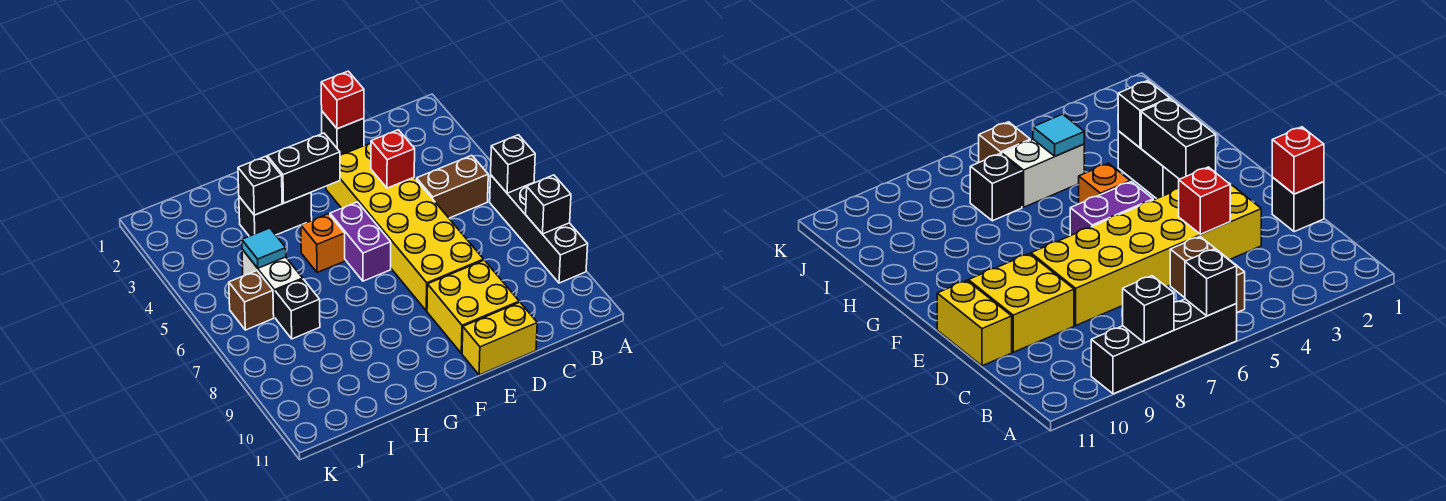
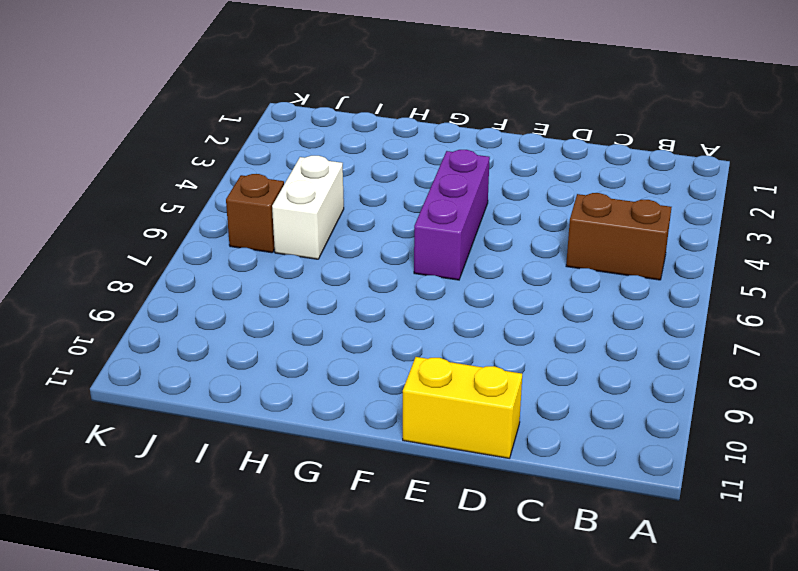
purple brick F4:F6 level 1 -> purple brick F5:F6 level 1
none -> black brick A6:A9 level 1
none -> black brick D1 level 1
none -> yellow brick D3:E8 level 1

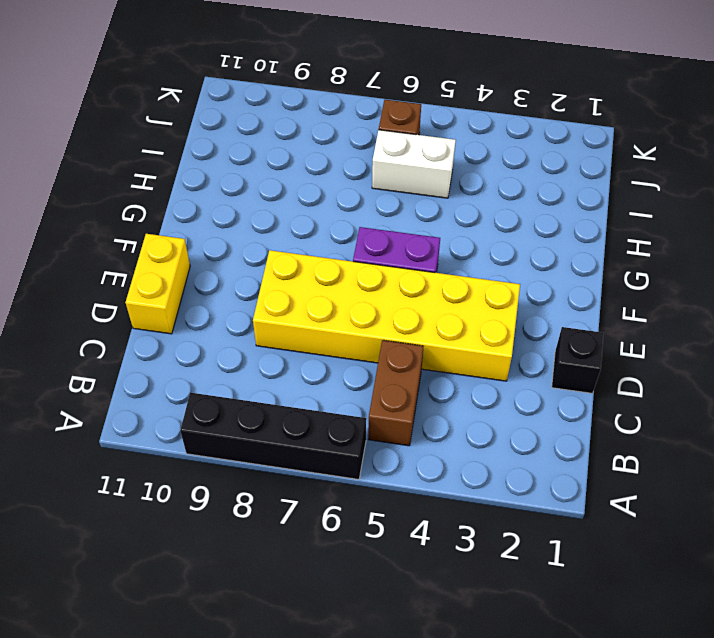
none -> yellow brick D9:E10 level 1
none -> black brick G3:H3 level 1
none -> orange brick G5 level 1

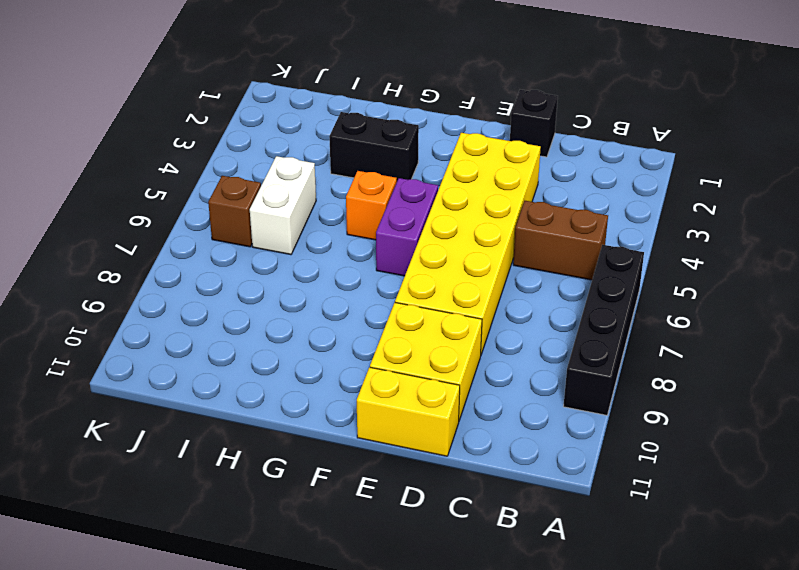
none -> black brick I7 level 1
none -> black brick A6 level 2
none -> black brick A8 level 2

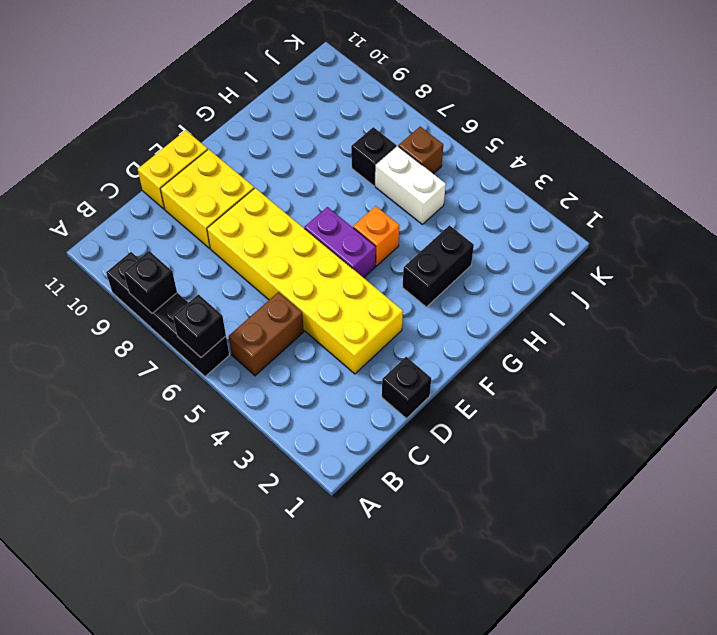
none -> red brick D1 level 2
none -> red brick D4 level 2
none -> black brick F3:G3 level 2

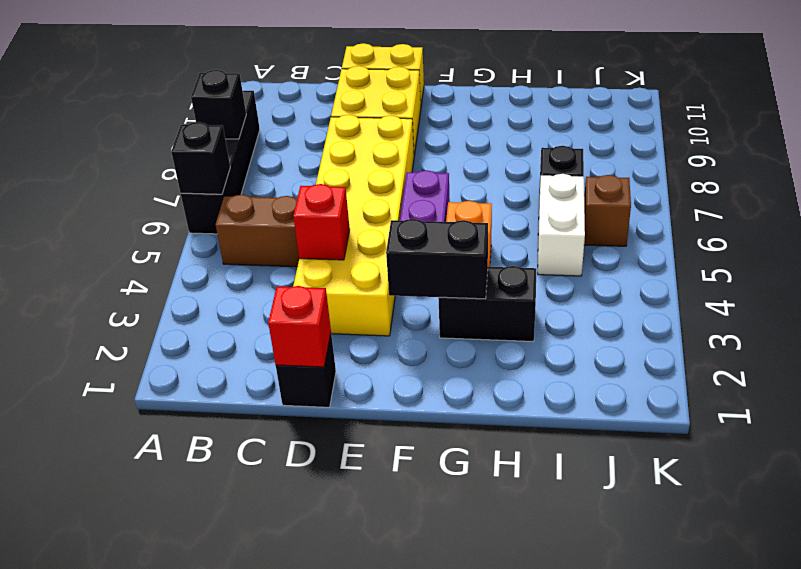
none -> black brick H3 level 2
none -> cyan tile I5 level 2

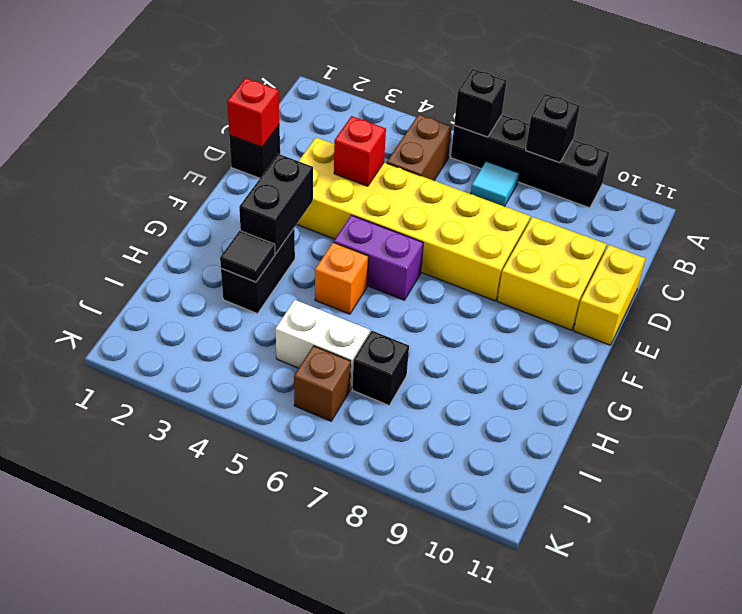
cyan tile B7 level 1 -> cyan tile I5 level 2
black tile H3 level 2 -> black brick H3 level 2

